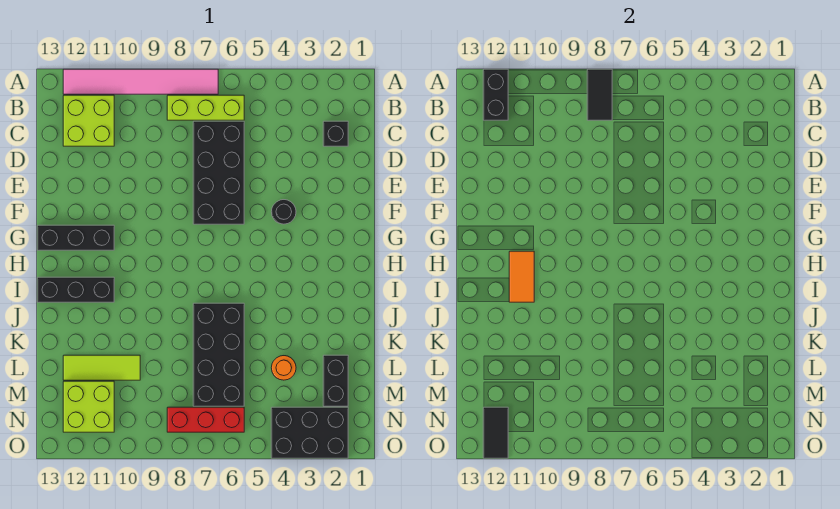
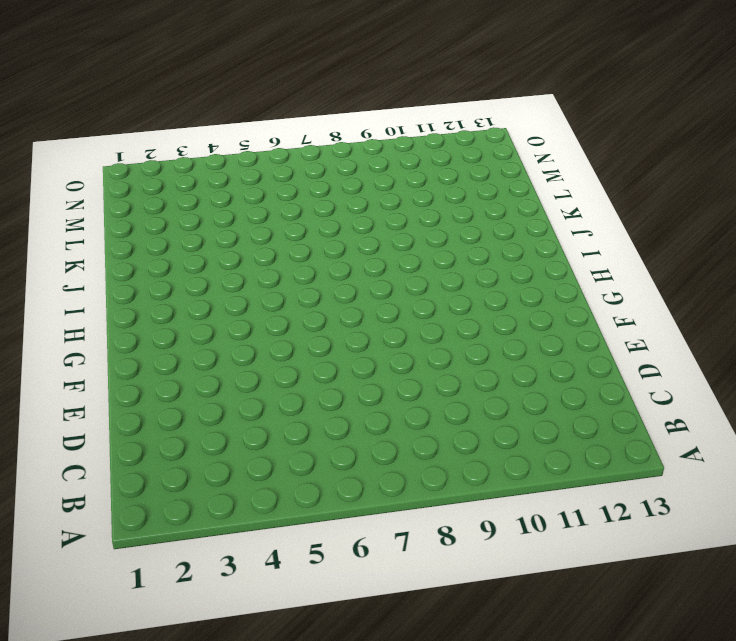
none -> pink tile A7:A12 level 1
none -> lime brick B6:B8 level 1
none -> lime brick B11:C12 level 1

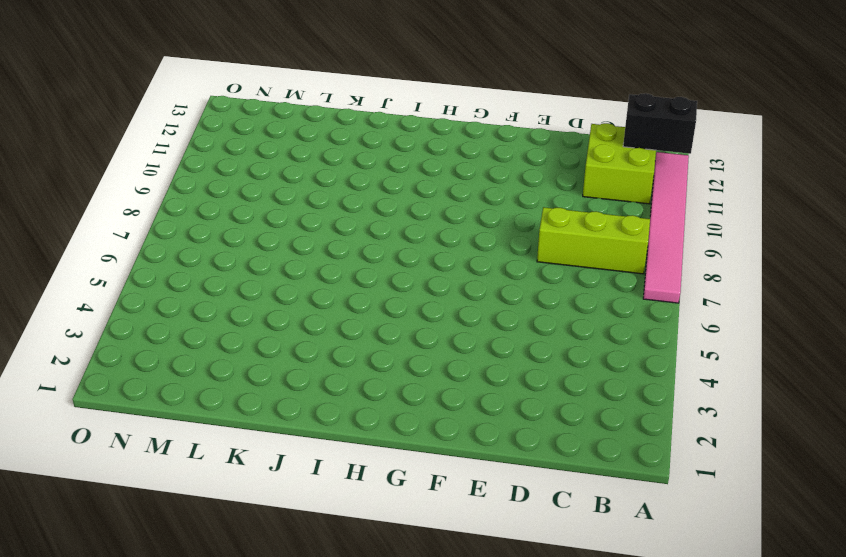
lime brick B8:D8 level 1 -> lime brick B6:B8 level 1
none -> black brick C2 level 1
none -> black brick C6:F7 level 1
none -> black round brick F4 level 1

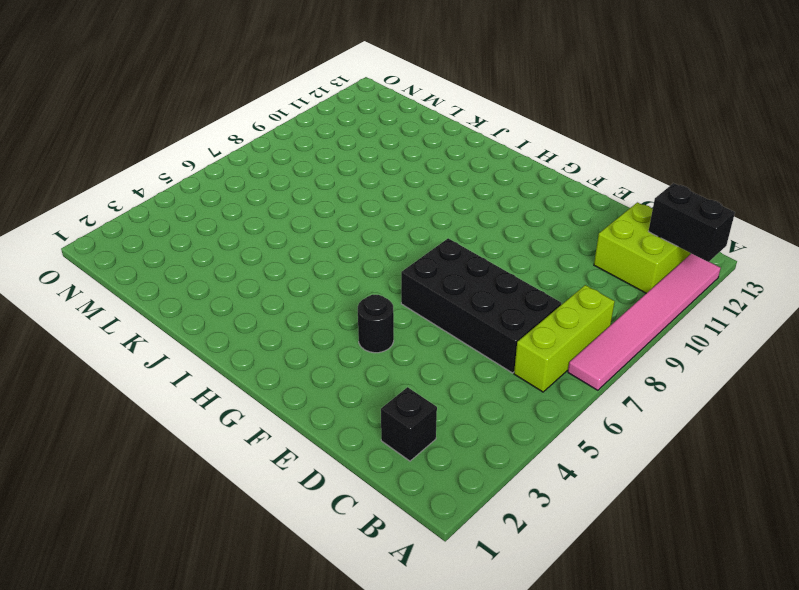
none -> black brick G11:G13 level 1
none -> black brick I11:I13 level 1
none -> black brick J6:M7 level 1

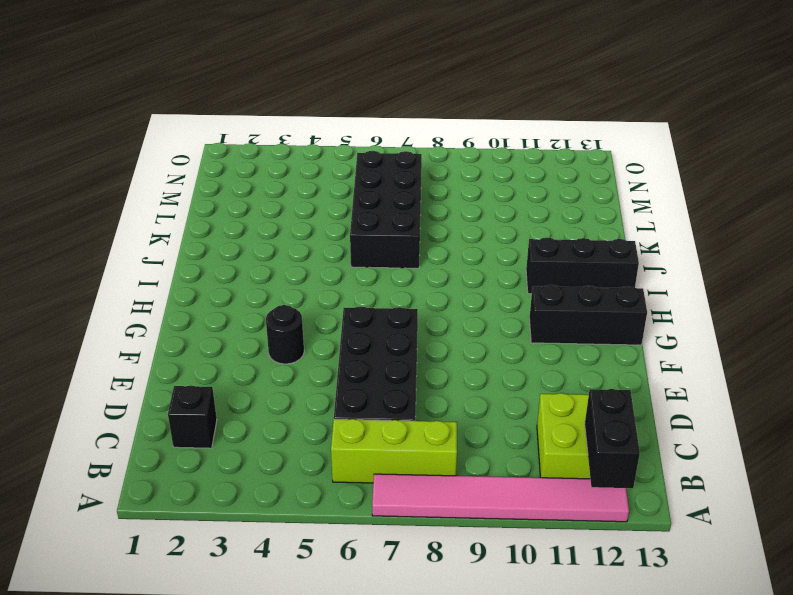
none -> black brick L2:M2 level 1
none -> orange round brick L4 level 1
none -> lime tile L10:L12 level 1

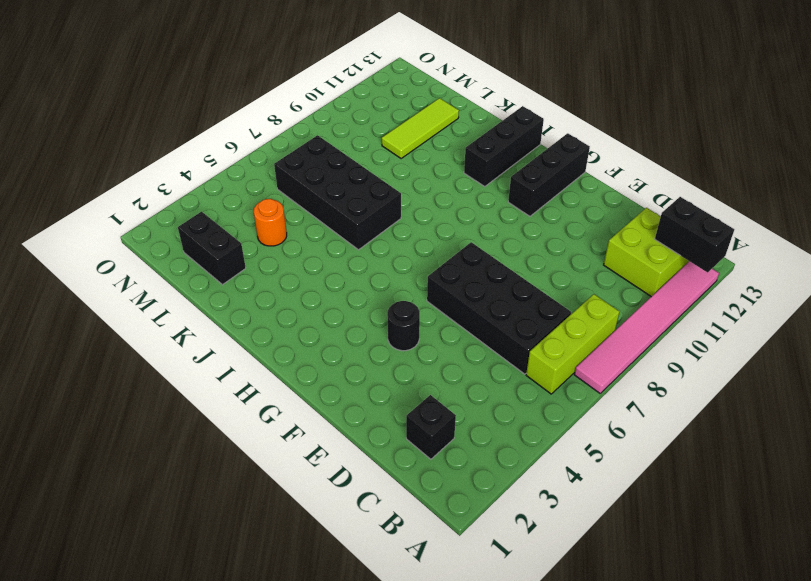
none -> lime brick M11:N12 level 1
none -> black brick N2:O4 level 1
none -> red brick N6:N8 level 1

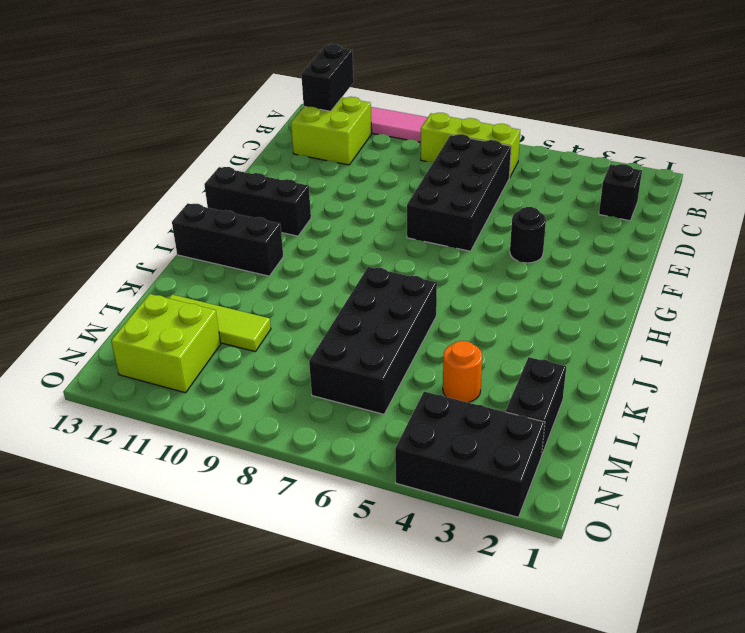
none -> red brick N6:N8 level 1
none -> black tile A8:B8 level 2
none -> orange tile H11:I11 level 2

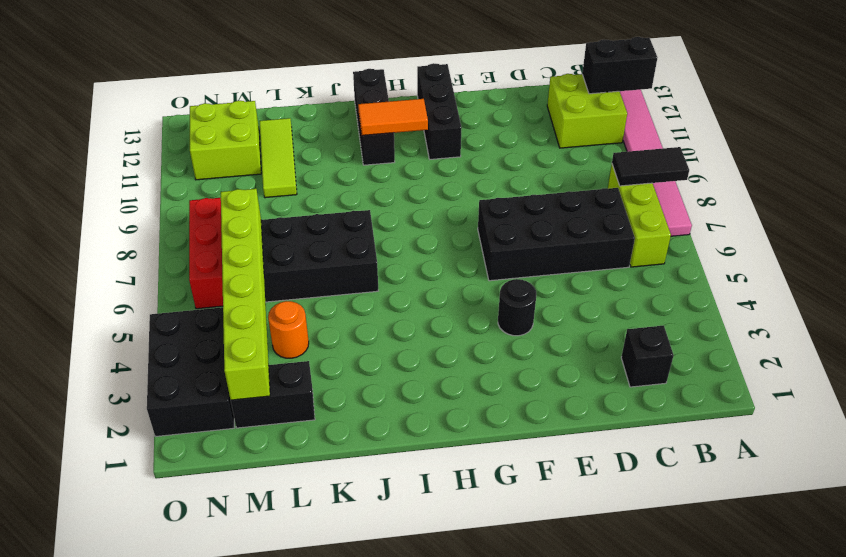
lime brick M2:M7 level 2 -> none
none -> black tile N12:O12 level 2

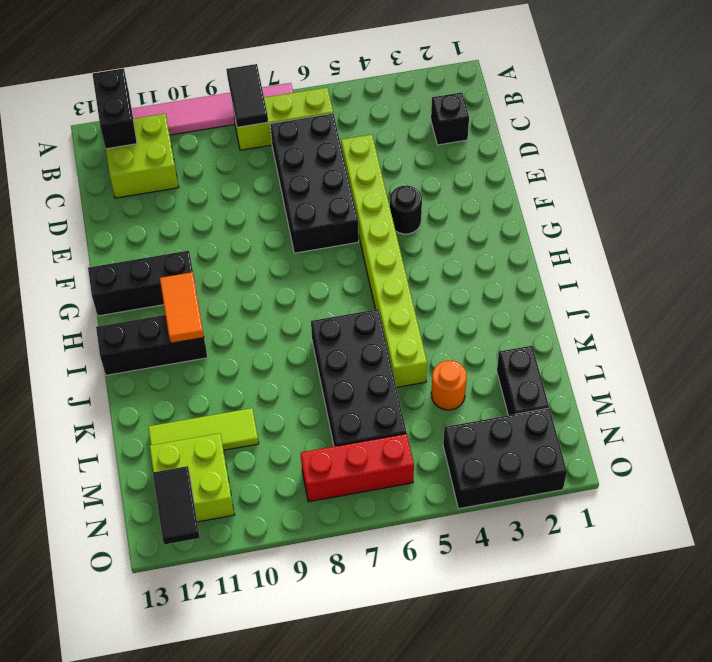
lime brick D5:K5 level 1 -> none

